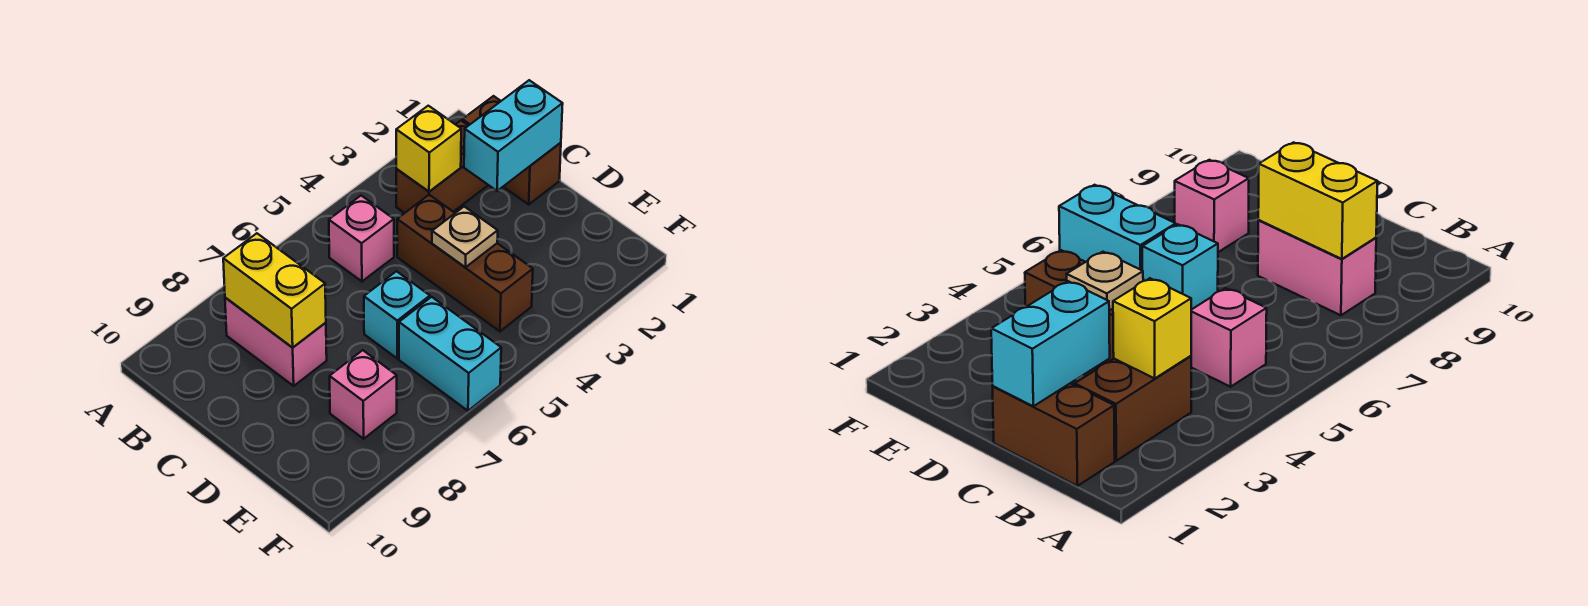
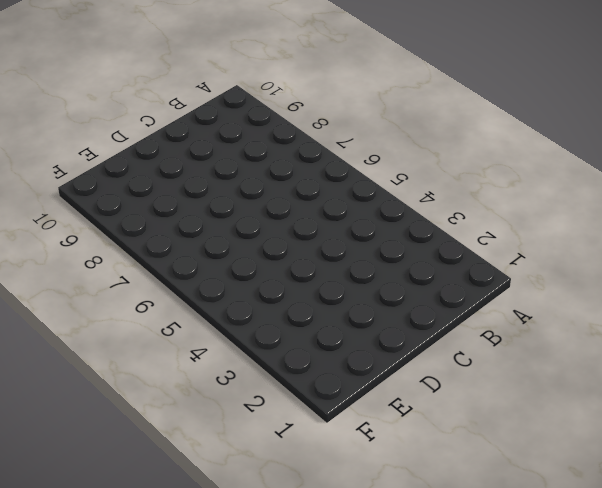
none -> brown brick B1:C1 level 1
none -> brown brick B2:B3 level 1
none -> pink brick B5 level 1

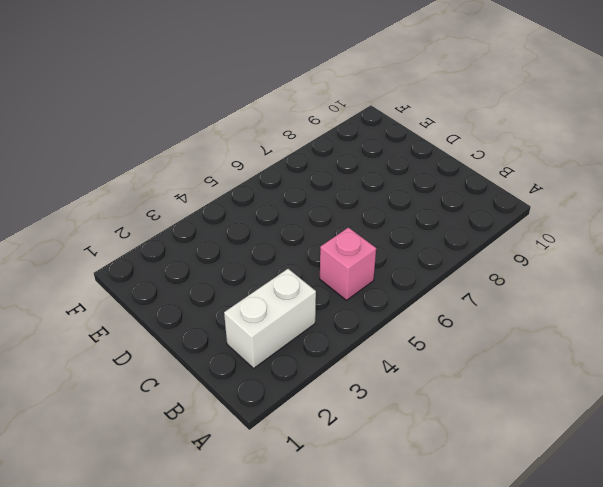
white brick B2:B3 level 1 -> brown brick B2:B3 level 1
none -> brown brick B1:C1 level 1
none -> pink brick B8:C8 level 1
none -> brown brick C4:E4 level 1

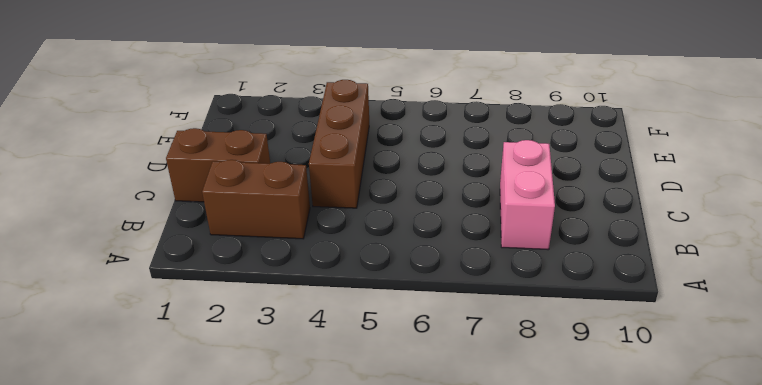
brown brick C1:C2 level 1 -> brown brick B1:C1 level 1
none -> pink brick B5 level 1
none -> cyan brick D6 level 1
none -> cyan brick E6:F6 level 1

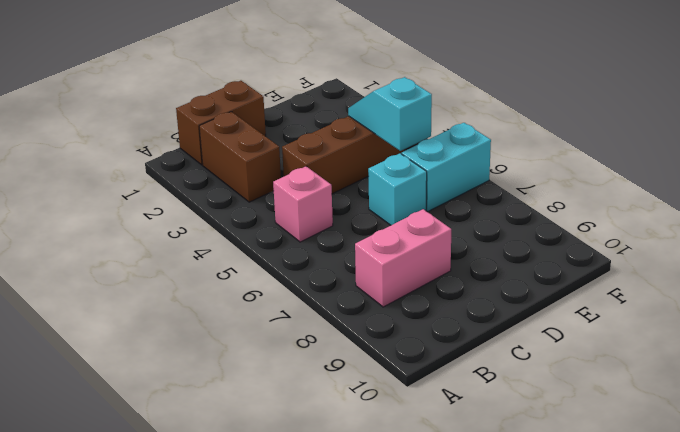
cyan slope E4:E5 level 2 top 5 -> none
none -> pink brick E8 level 1
none -> yellow brick B3 level 2
none -> yellow brick B8:C8 level 2

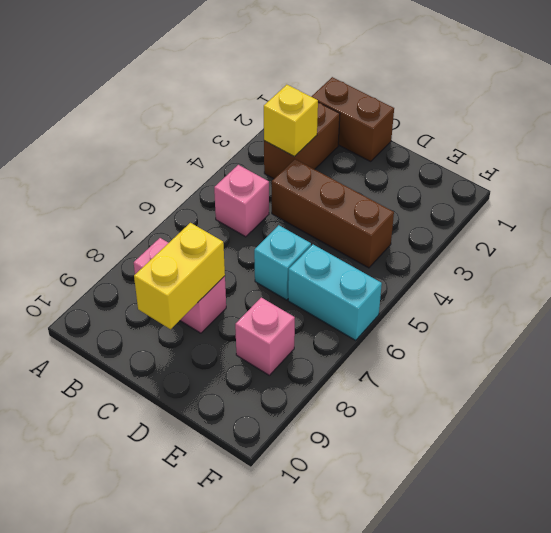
yellow brick C8:C9 level 2 -> yellow brick B8:C8 level 2
none -> cyan brick C1:C2 level 2
none -> tan plate D4 level 2

